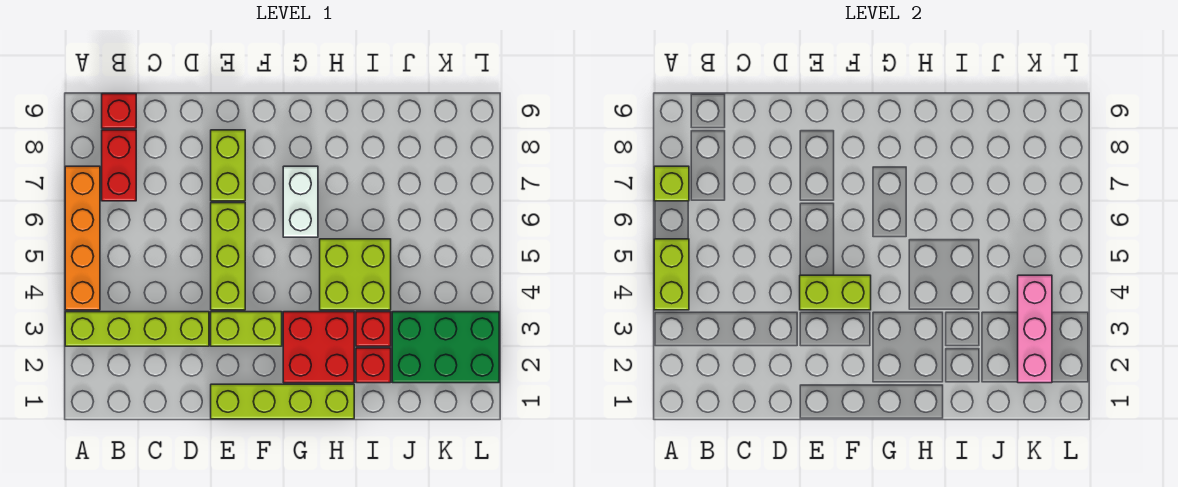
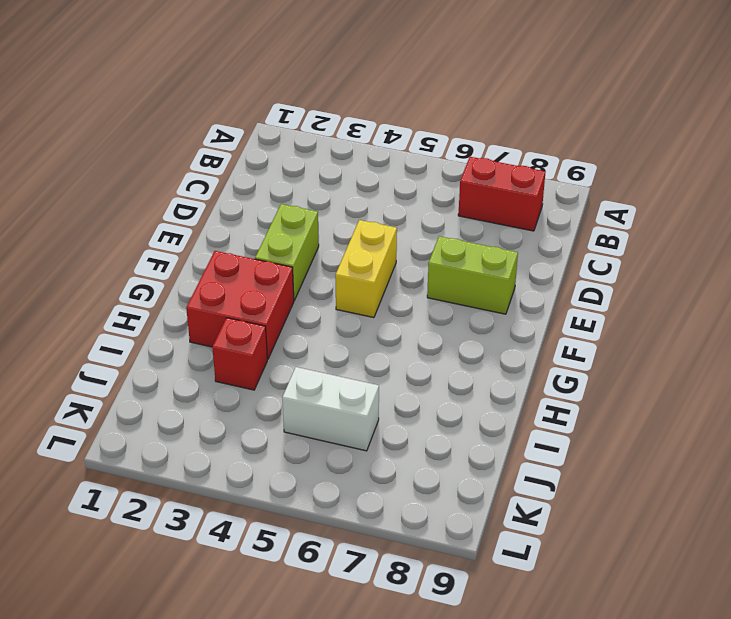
yellow brick E5:F5 level 1 -> lime brick E4:E6 level 1
white brick J5:J6 level 1 -> white brick G6:G7 level 1
none -> lime brick A3:D3 level 1
none -> orange brick A4:A7 level 1
none -> red brick B9 level 1

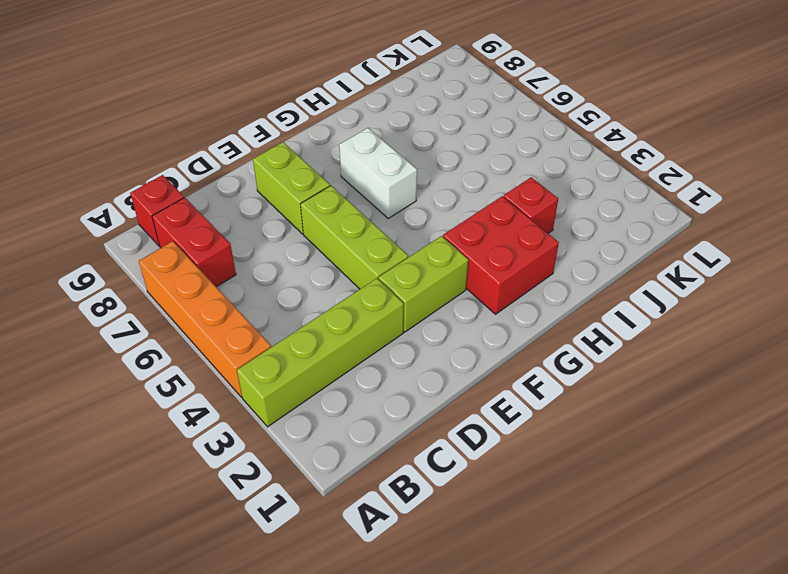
none -> lime brick E1:H1 level 1
none -> lime brick H4:I5 level 1
none -> red brick I2 level 1

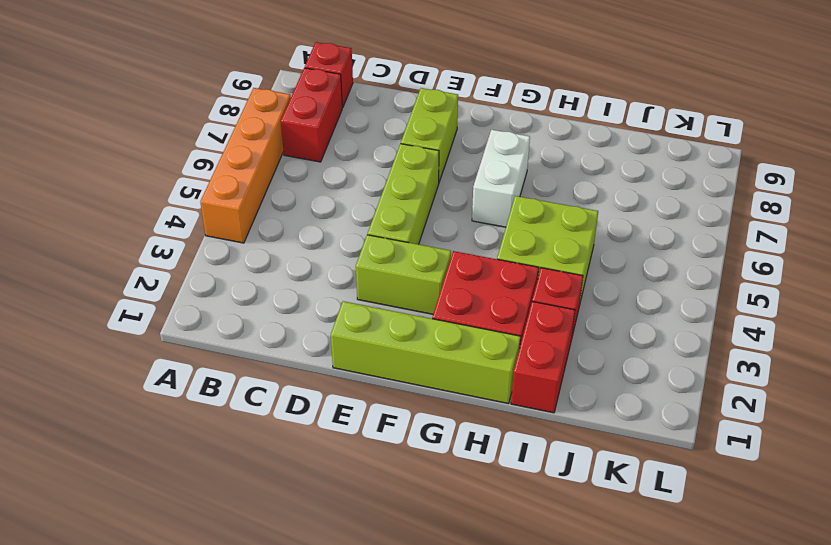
red brick I1:I2 level 1 -> red brick I2 level 1
none -> lime brick A3:D3 level 1
none -> green brick J2:L3 level 1
none -> lime brick A4:A5 level 2

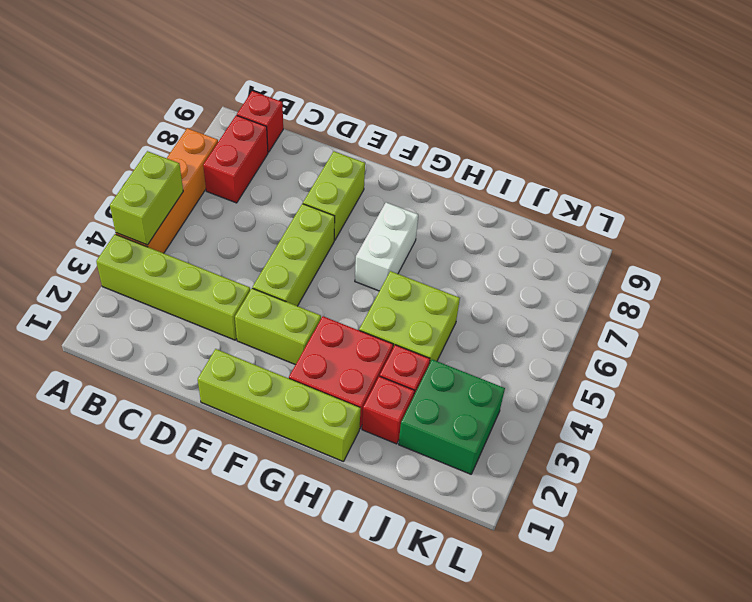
green brick J2:K3 level 1 -> green brick J2:L3 level 1
none -> lime brick A7 level 2
none -> lime brick E4:F4 level 2
none -> pink brick K2:K4 level 2

